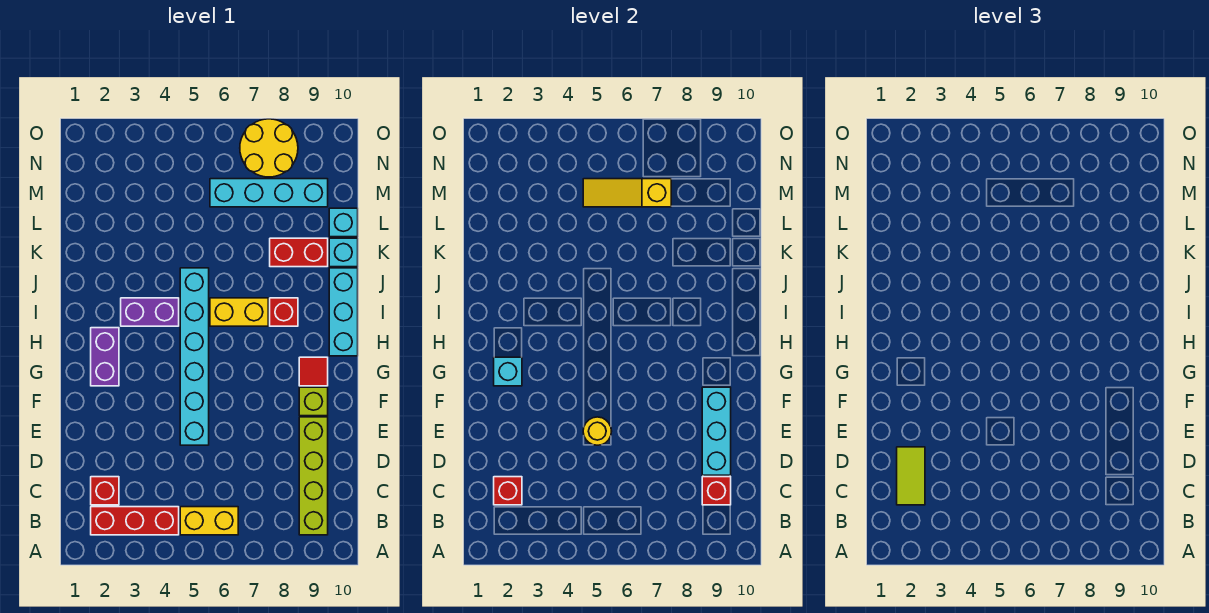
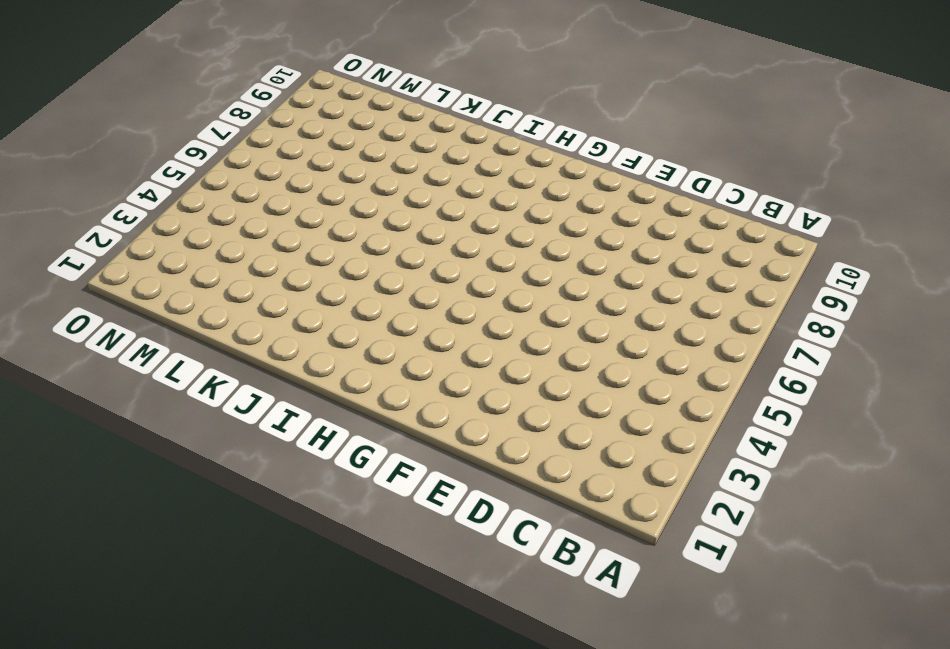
none -> red brick B2:B4 level 1
none -> yellow brick B5:B6 level 1
none -> lime brick B9:E9 level 1

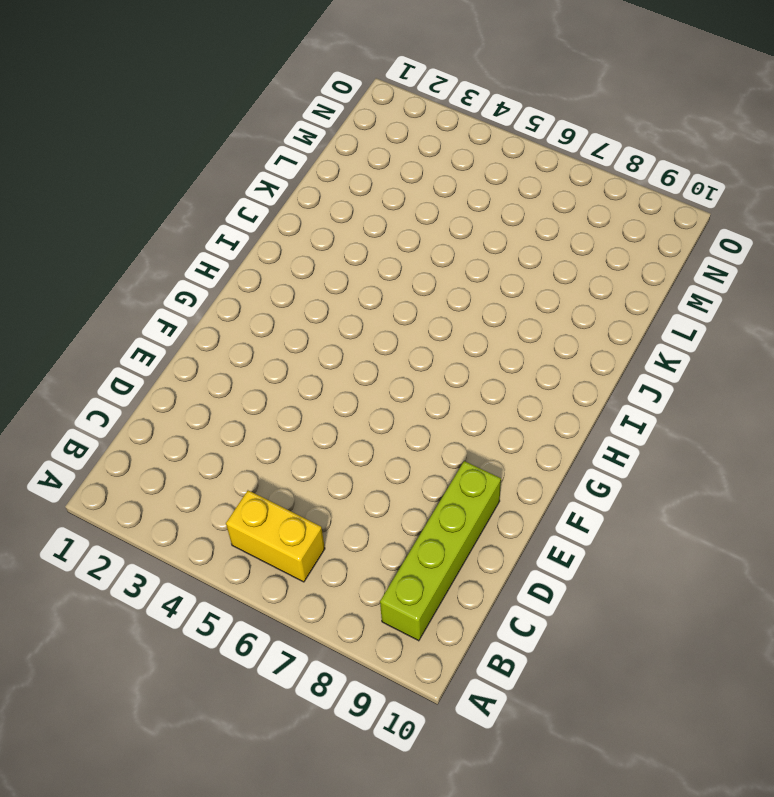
none -> red brick B2:B4 level 1
none -> red brick C2 level 1
none -> cyan brick E5:J5 level 1

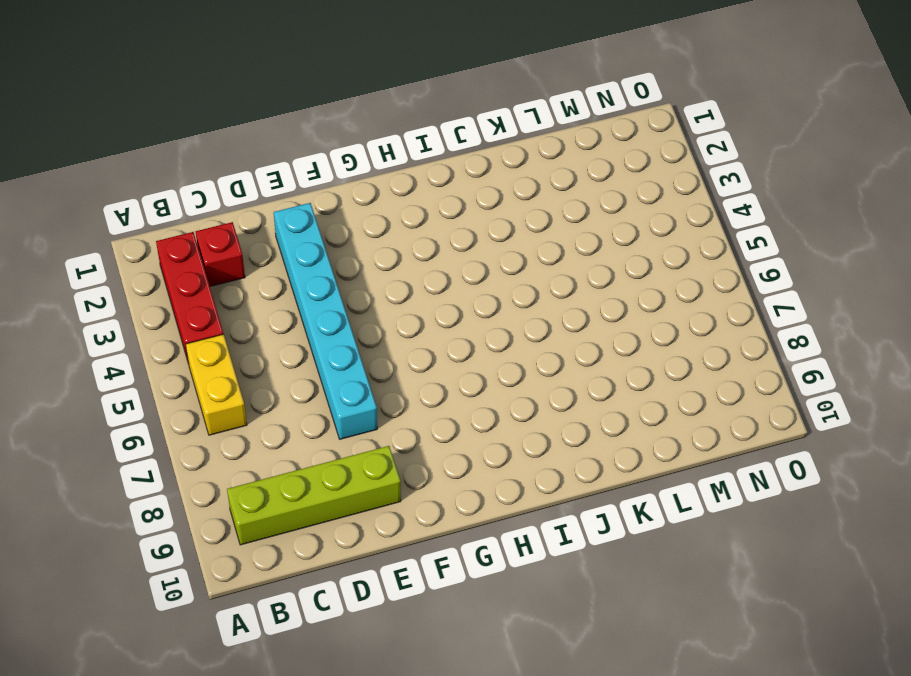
cyan brick E2:E7 level 1 -> cyan brick E5:J5 level 1
none -> lime brick F9 level 1
none -> purple brick G2:H2 level 1
none -> red tile G9 level 1

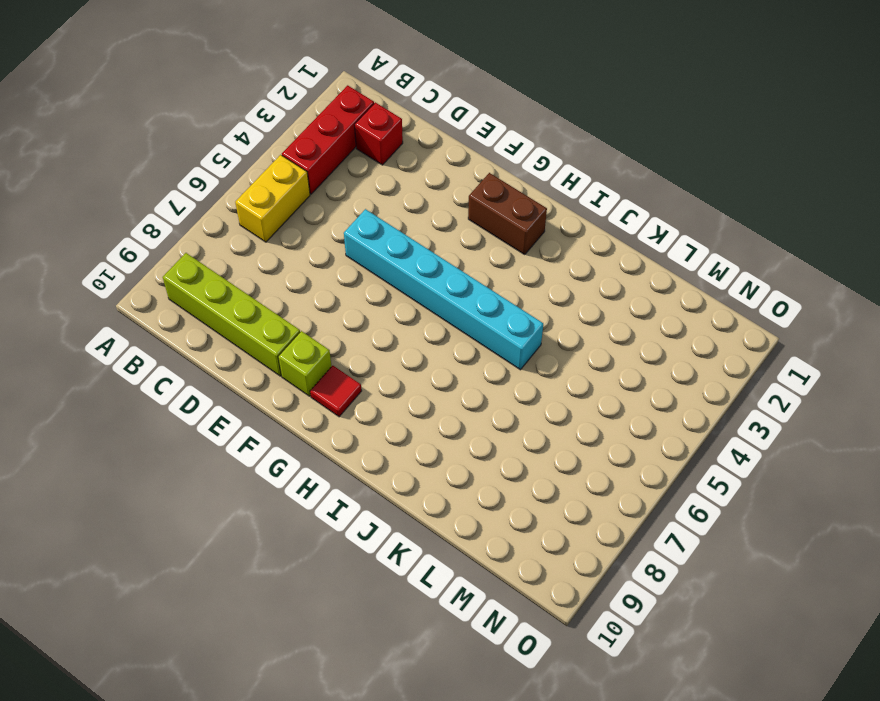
brown brick G2:H2 level 1 -> purple brick G2:H2 level 1
none -> cyan brick H10:J10 level 1
none -> purple brick I3:I4 level 1
none -> yellow brick I6:I7 level 1

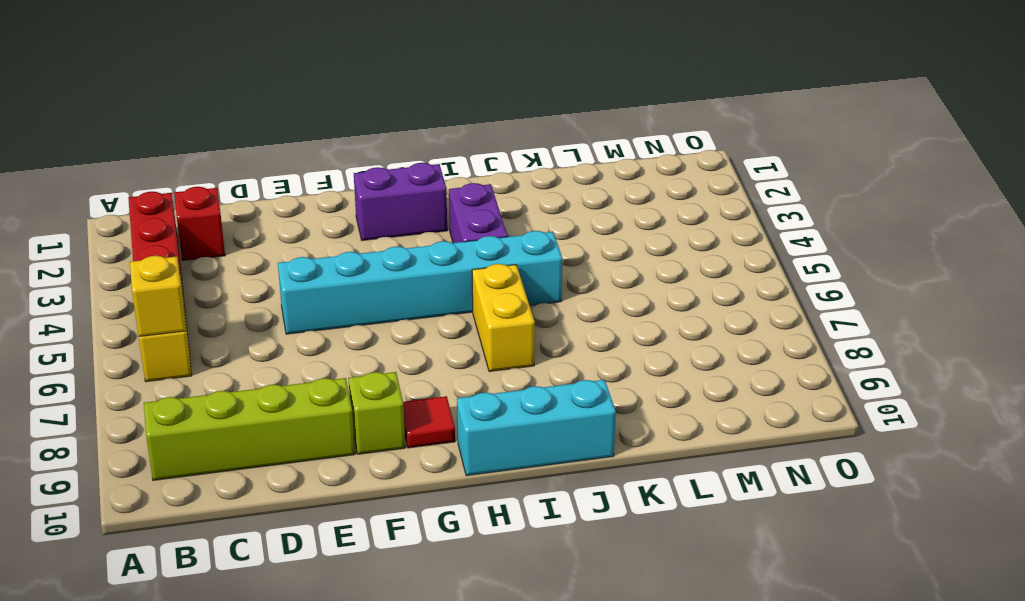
yellow brick B6 level 2 -> none
none -> red brick I8 level 1
none -> red brick K8:K9 level 1
none -> cyan brick K10 level 1

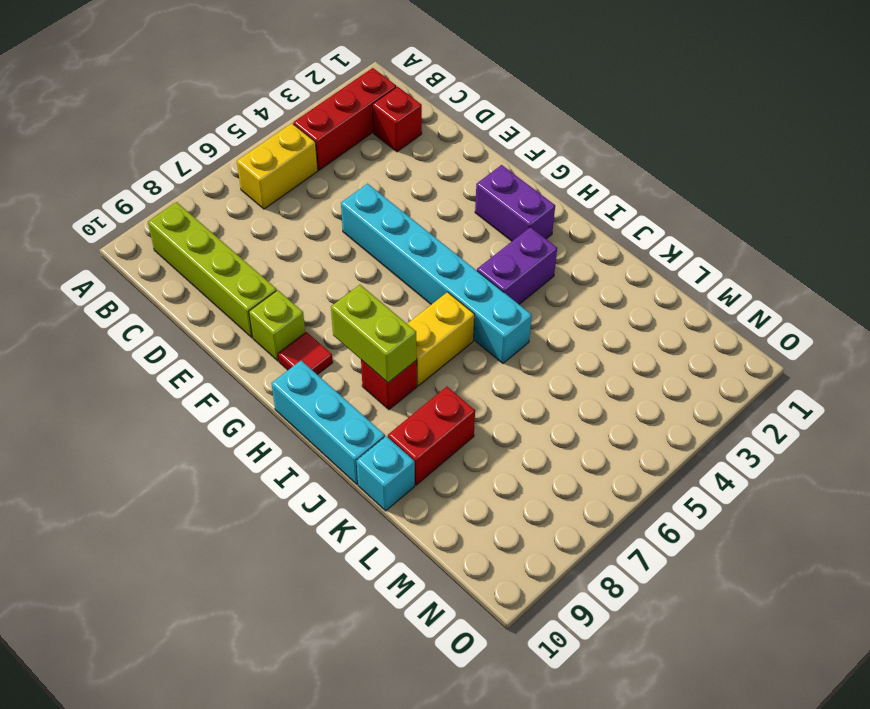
lime brick H8:I8 level 2 -> none
none -> cyan brick L10 level 1
none -> cyan brick M6:M9 level 1
none -> yellow round brick N7:O8 level 1

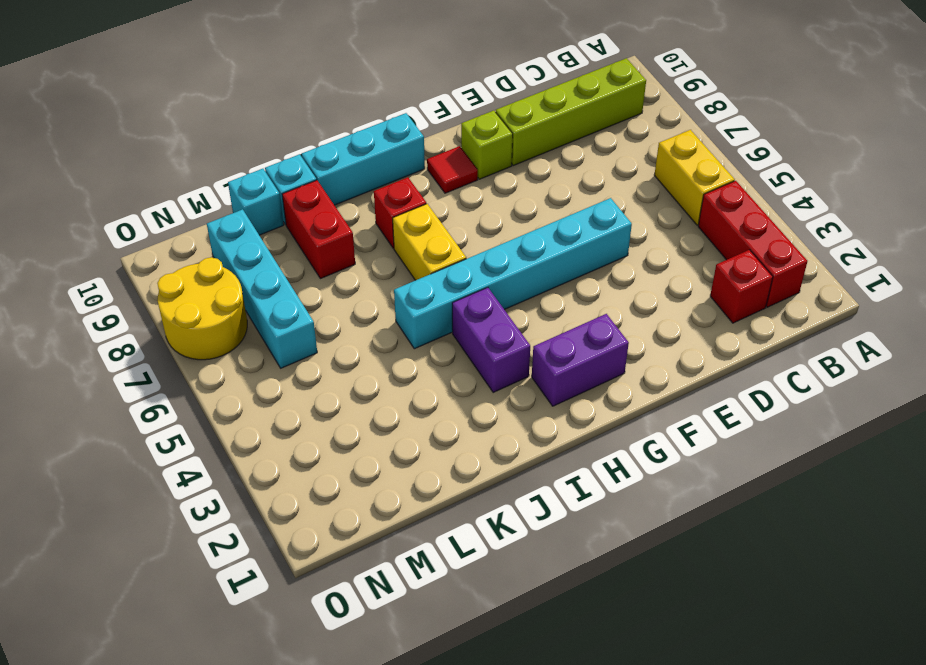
none -> red brick C2 level 2
none -> red brick C9 level 2
none -> cyan brick D9:F9 level 2

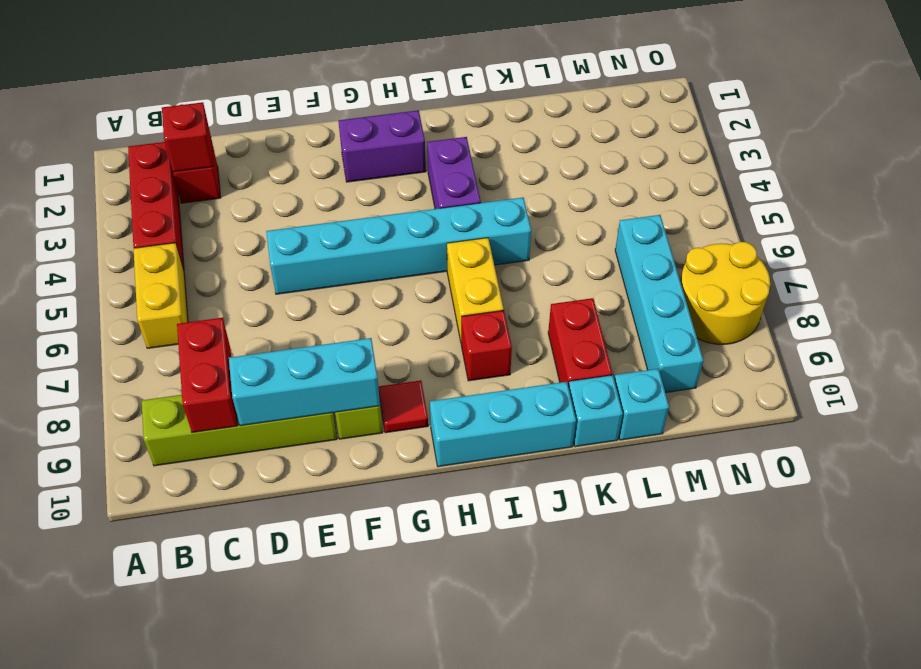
red brick C8:C9 level 2 -> red brick C9 level 2
none -> yellow round brick E5 level 2
none -> cyan brick G2 level 2
none -> yellow slope M5:M7 level 2 top 7

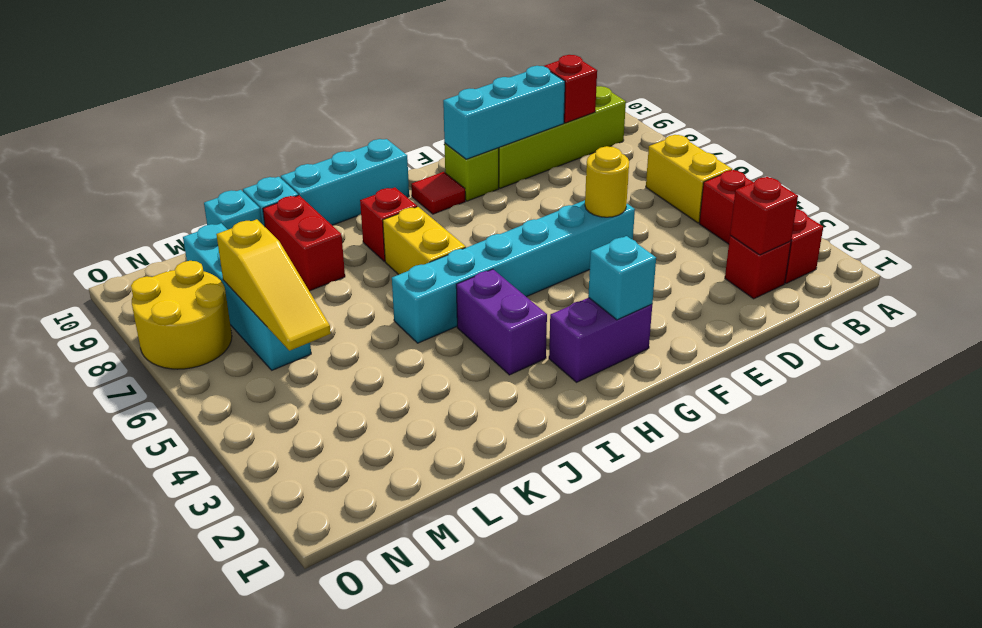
none -> lime tile C2:D2 level 3

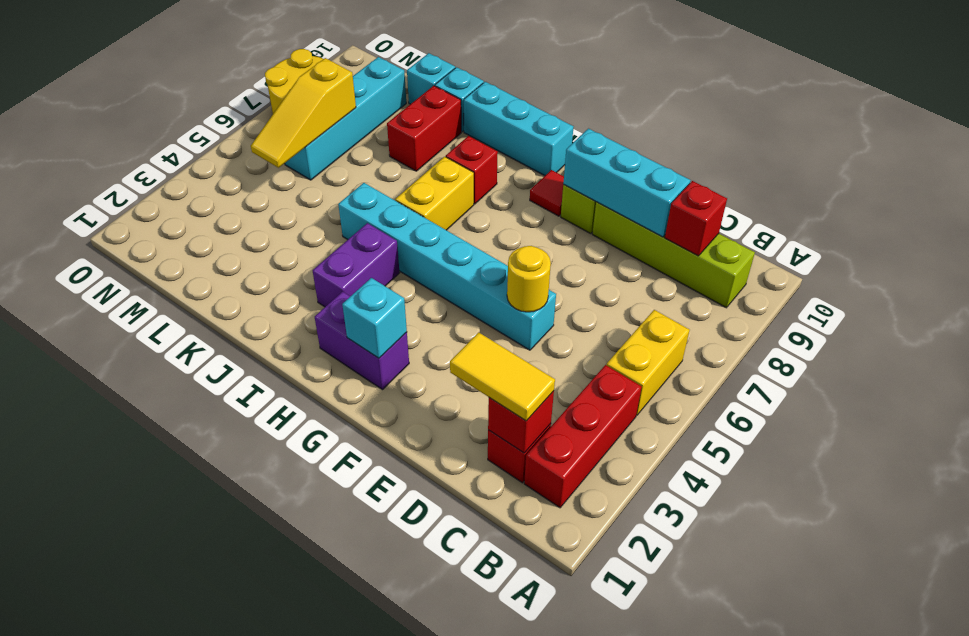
yellow tile C2:D2 level 3 -> lime tile C2:D2 level 3

